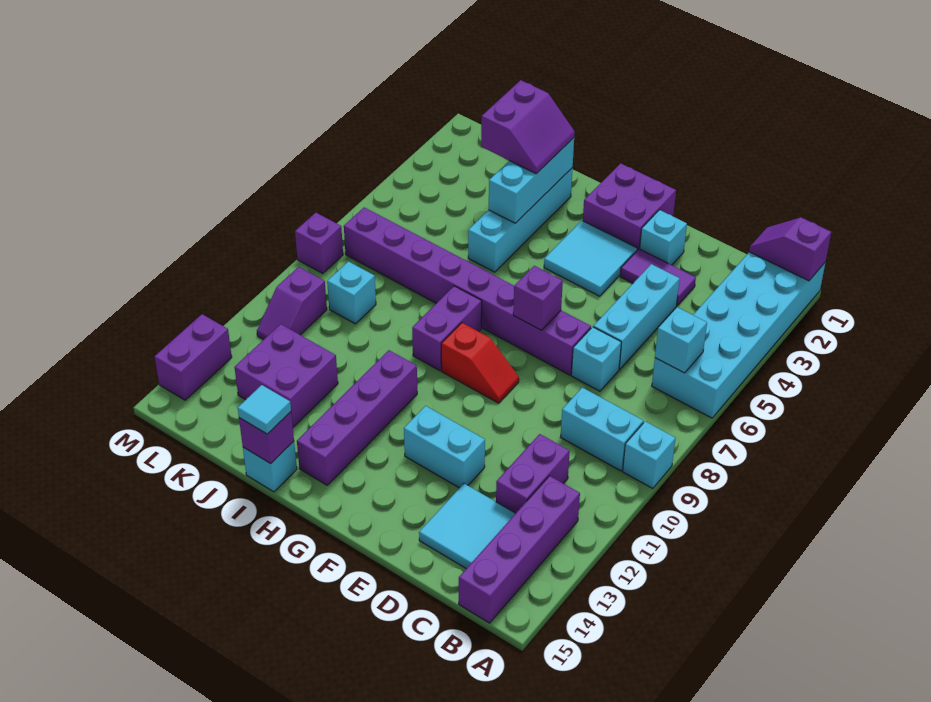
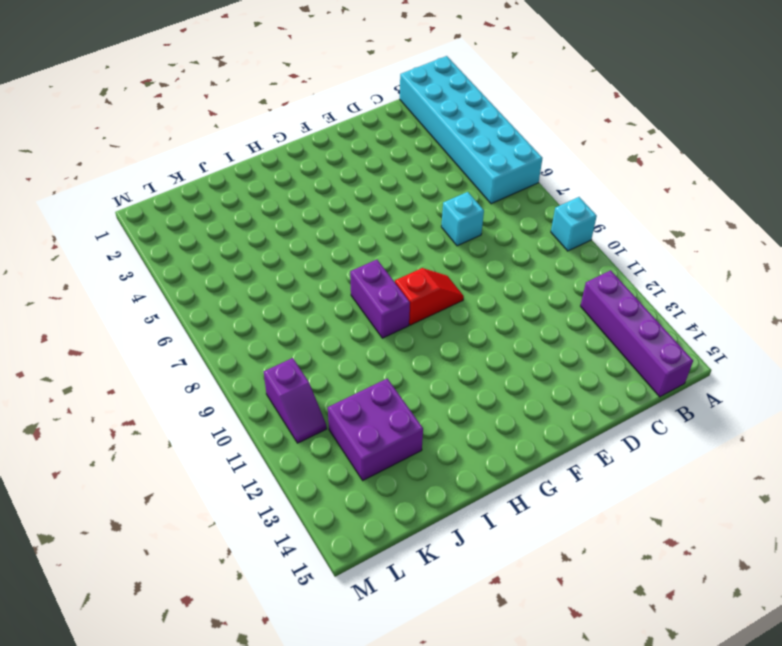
none -> cyan brick B9:C9 level 1
none -> purple brick C11:C12 level 1
none -> cyan tile C13:D14 level 1
none -> purple tile D3:E3 level 1

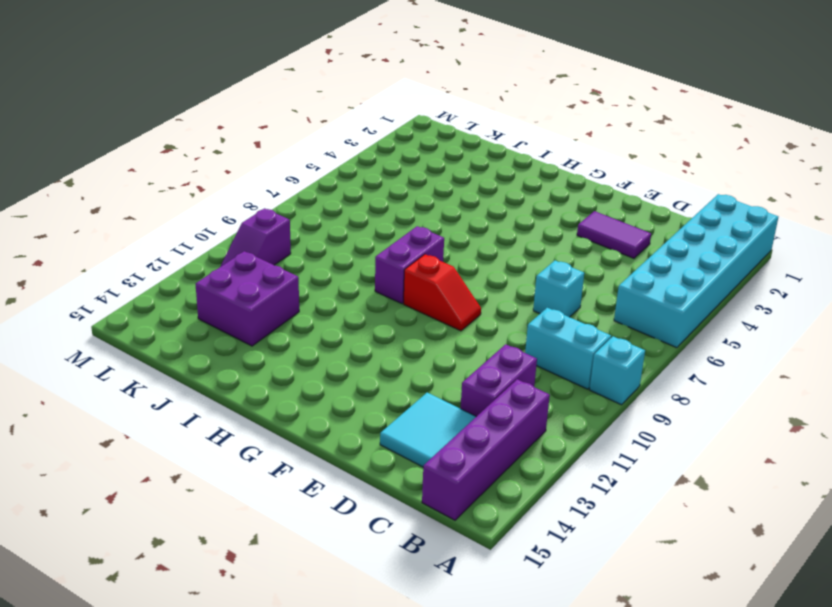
none -> cyan brick D4:D6 level 1
none -> cyan brick E2 level 1
none -> purple brick E7:L7 level 1
none -> cyan brick E12:F12 level 1

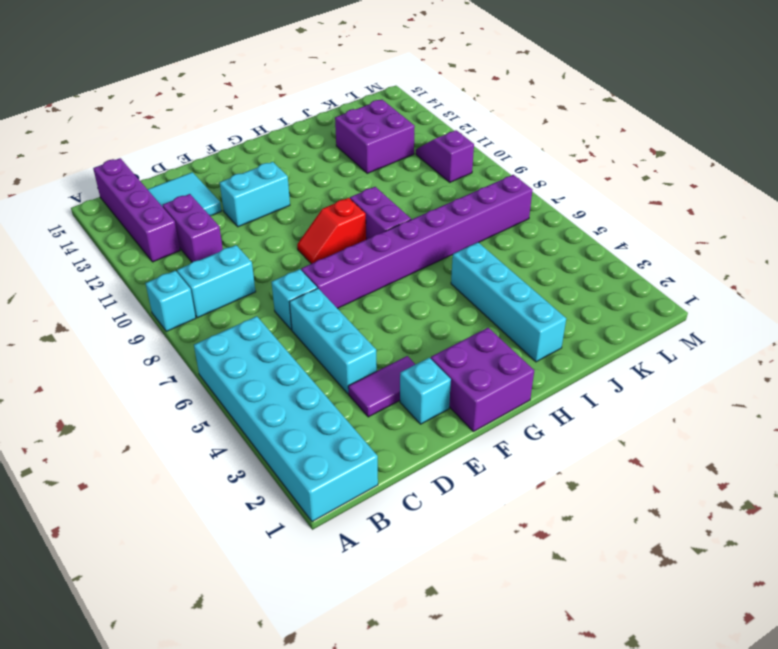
none -> cyan tile F3:G4 level 1
none -> purple brick H11:H14 level 1
none -> cyan brick I15 level 1
none -> cyan brick K9 level 1

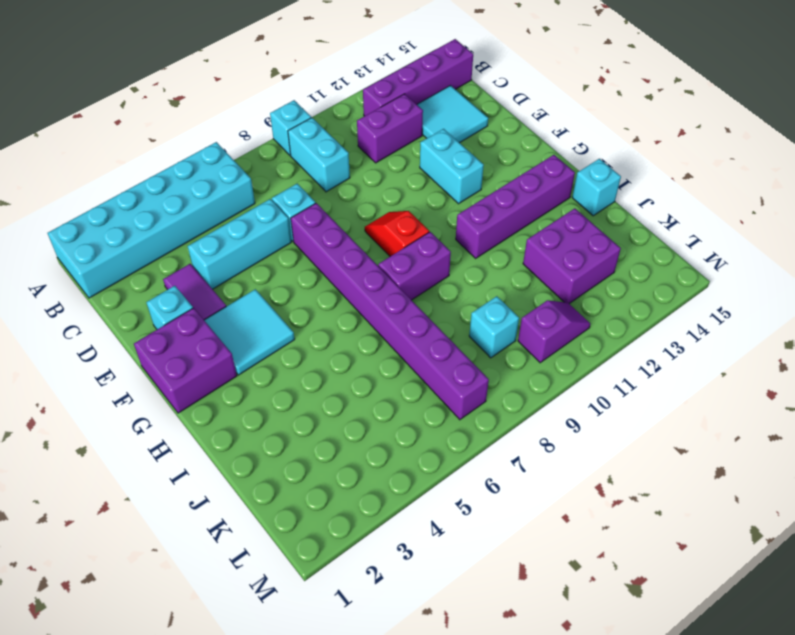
none -> cyan brick I2:I5 level 1
none -> purple brick M8 level 1
none -> purple brick M13:M14 level 1
none -> purple slope A1:B1 level 2 top A

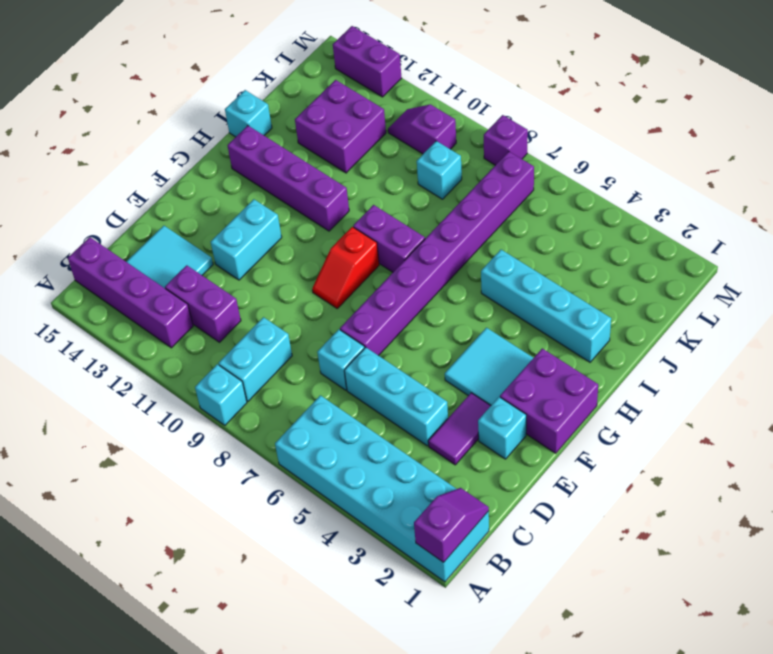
none -> cyan brick B6 level 2
none -> purple brick F7 level 2
none -> cyan brick I2:I4 level 2
none -> purple brick I15 level 2

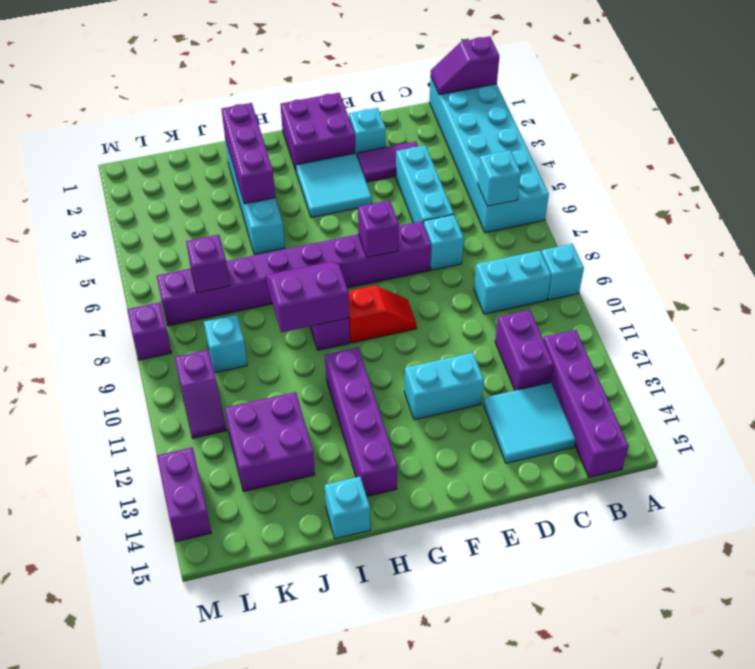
purple slope H8:I9 level 2 top 9 -> purple slope I2:J3 level 3 top J
purple brick I2:I4 level 2 -> cyan brick I2:I4 level 2
purple brick K7 level 2 -> purple brick I15 level 2
none -> cyan tile I15 level 3

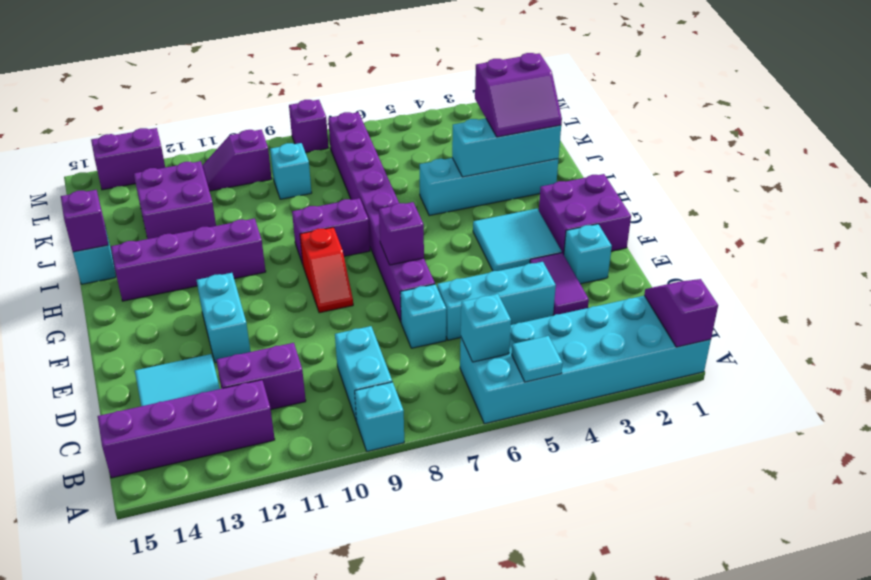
cyan tile A5 level 2 -> cyan tile I15 level 3

